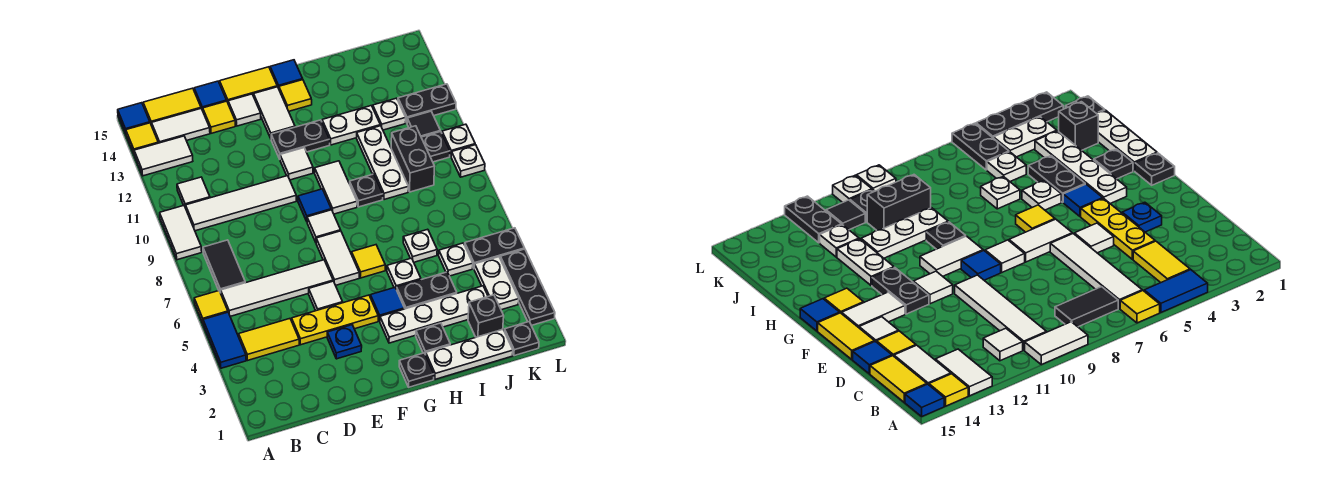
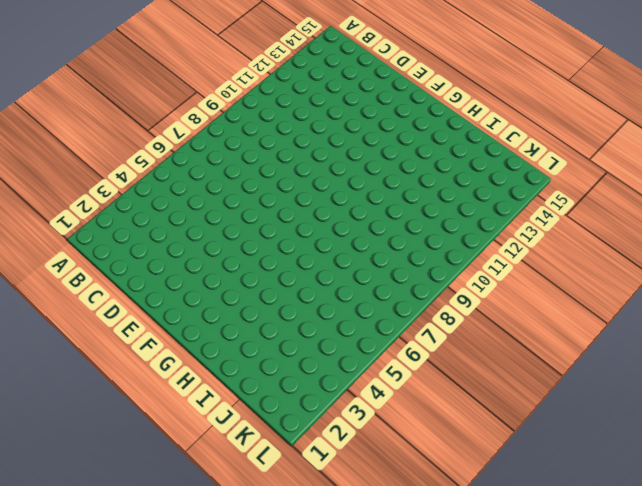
none -> blue tile A4:A5 level 1
none -> yellow tile A6 level 1
none -> white tile A9:A10 level 1
none -> white tile A13:B13 level 1

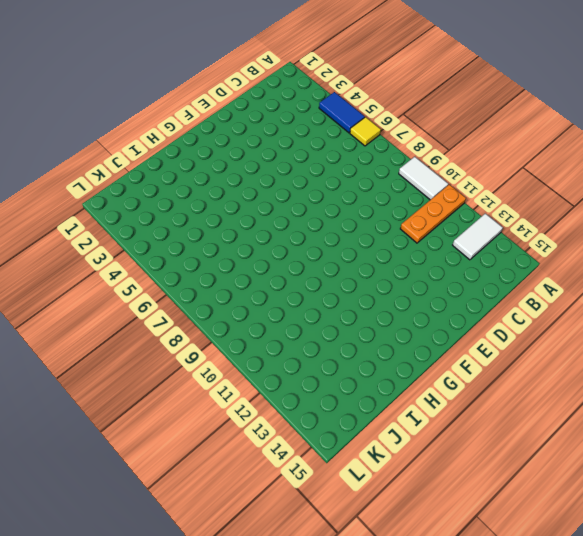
orange plate A11:C11 level 1 -> white tile B11 level 1
none -> yellow tile A14 level 1
none -> blue tile A15 level 1
none -> yellow tile B4:C4 level 1
none -> white tile B6:E6 level 1

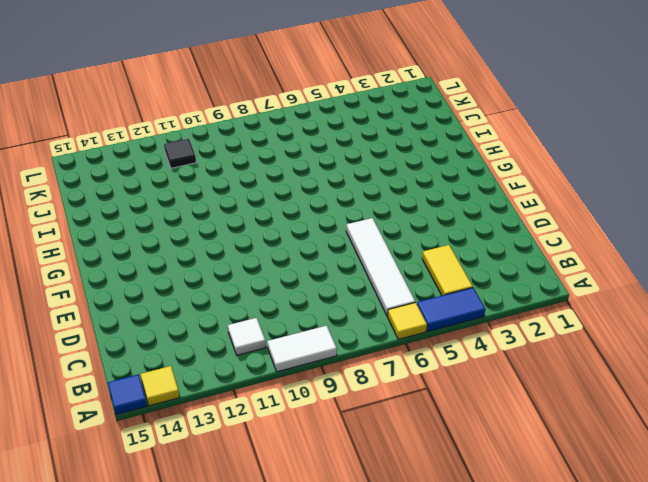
none -> white tile A13:B13 level 1
none -> black tile B7:B8 level 1
none -> white tile B10:E10 level 1
none -> white tile B14:C14 level 1

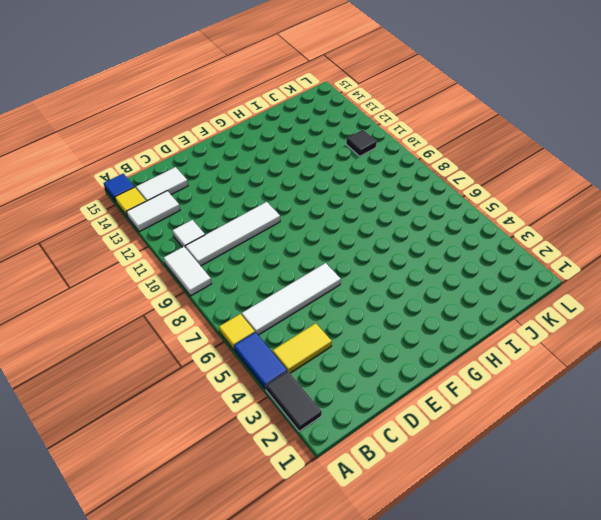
black tile A2:A3 level 1 -> black tile B7:B8 level 1
none -> yellow tile B15:C15 level 1
none -> yellow plate D4:F4 level 1
none -> yellow tile D14 level 1
none -> blue tile D15 level 1

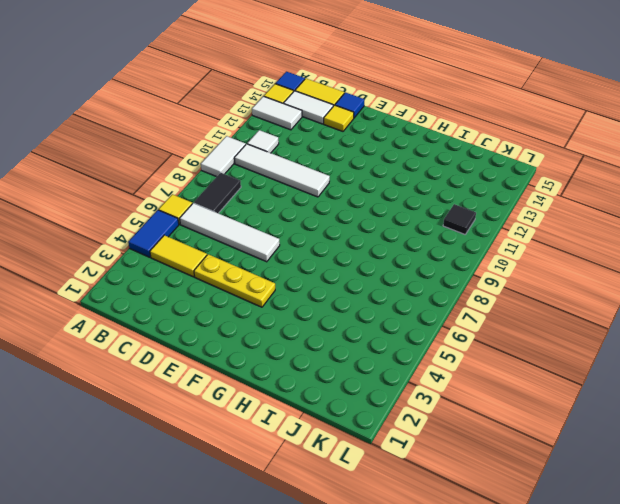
none -> blue plate E3 level 1
none -> white tile E5 level 1
none -> white tile E14 level 1
none -> yellow tile E15:F15 level 1

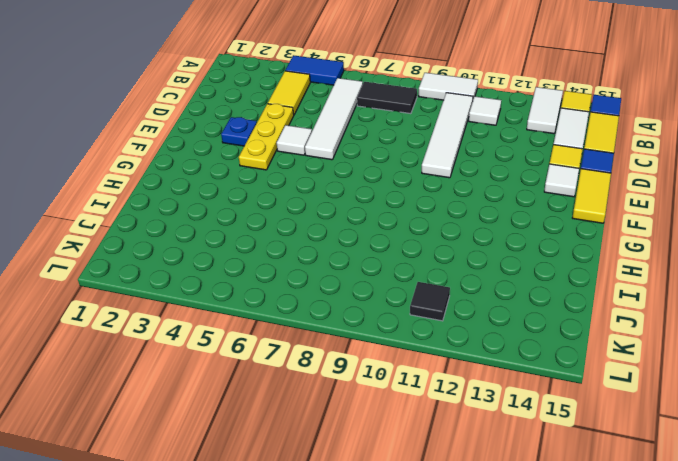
none -> yellow tile A6 level 1
none -> white tile F6:F7 level 1
none -> white tile F8 level 1
none -> blue tile F9 level 1

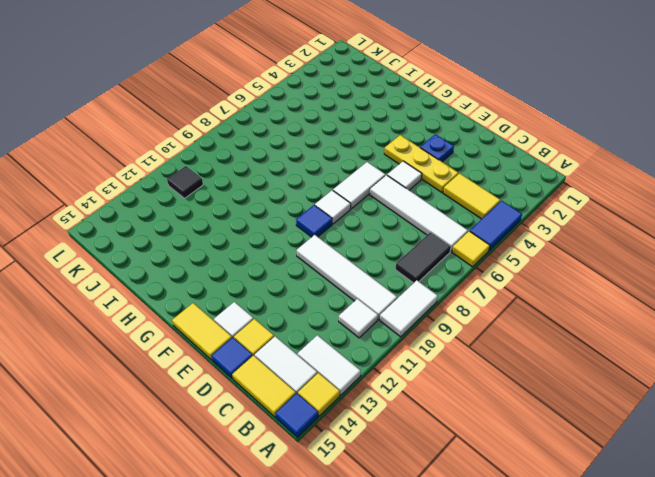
none -> white tile F11 level 1
none -> black plate F12:G12 level 1
none -> white tile F13:F14 level 1
none -> black plate G1 level 1

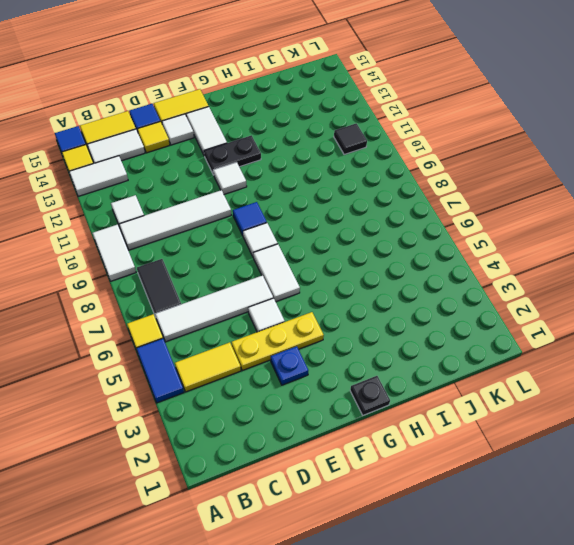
none -> white plate G3:J3 level 1
none -> blue tile G4 level 1
none -> yellow tile G6 level 1
none -> white tile G9:G10 level 1

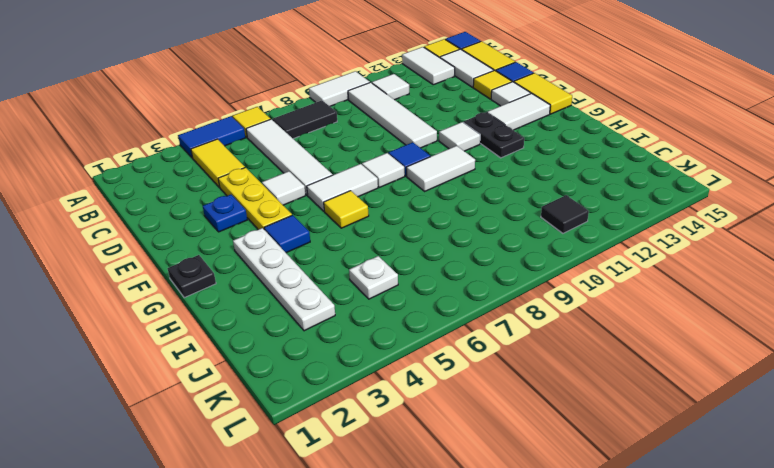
none -> yellow tile G14 level 1
none -> blue tile G15 level 1
none -> white plate H1:J1 level 1
none -> black plate H2 level 1

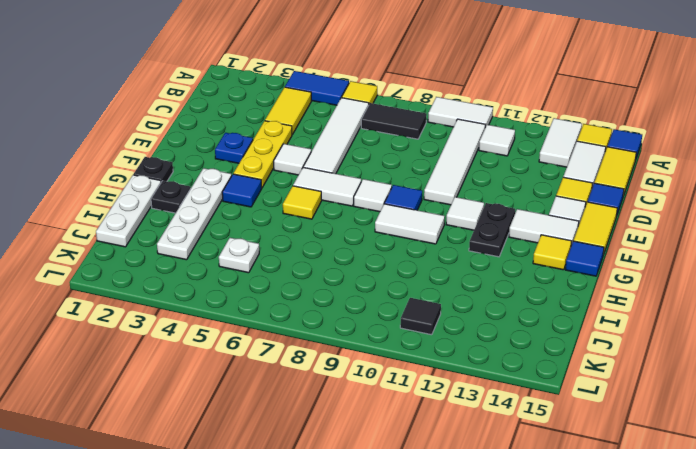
none -> black plate H4:I4 level 1
none -> white plate H5 level 1
none -> black plate H9 level 1
none -> white plate H12:I12 level 1

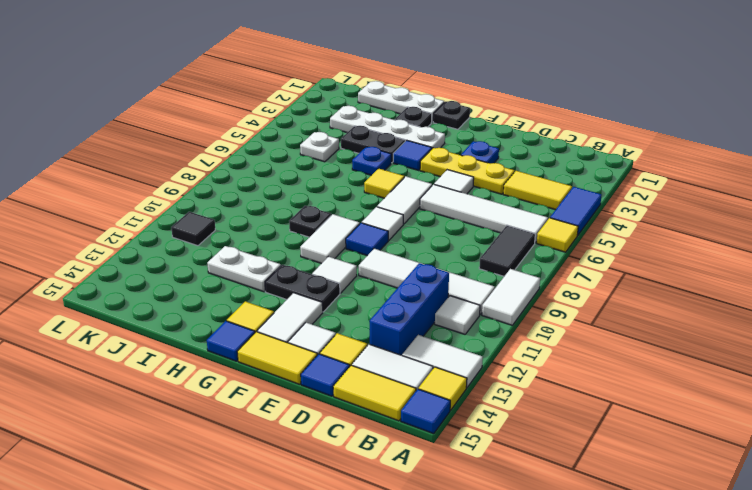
blue brick C11:C13 level 1 -> none
blue plate H5 level 1 -> white plate H5 level 1
none -> white plate I6 level 1
none -> white plate I9:I11 level 1
none -> black brick J2 level 1
none -> black brick J9:J10 level 1

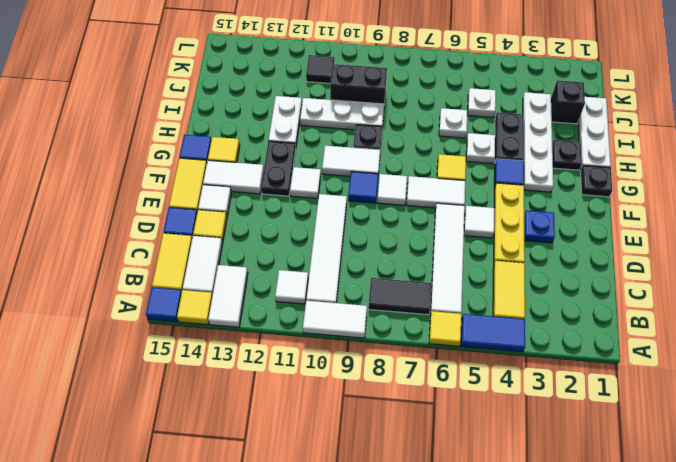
none -> white plate J12 level 1
none -> black plate K1 level 1
none -> white plate K3:K4 level 1
none -> black plate K5:L5 level 1

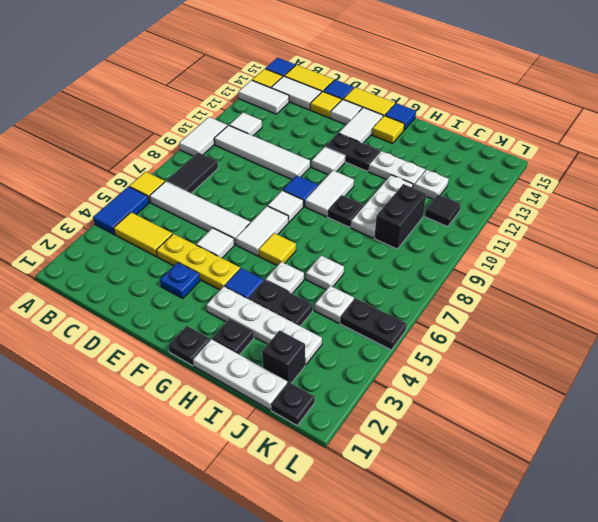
none -> white plate K3:K4 level 1
none -> black plate K10 level 1
none -> black plate K12:L12 level 1
none -> black plate L2:L4 level 1

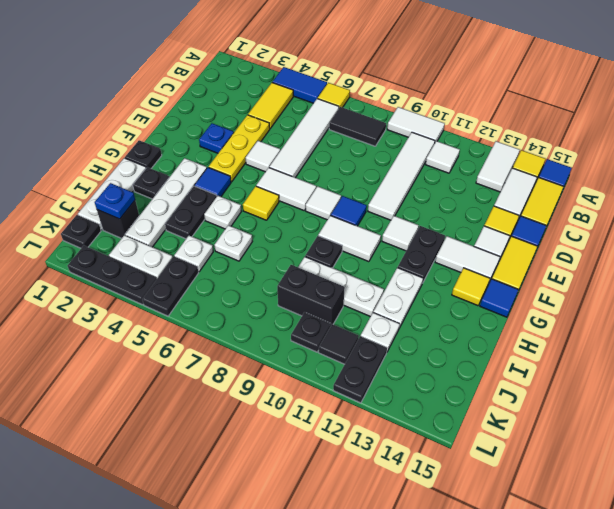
blue plate J2 level 2 -> none
none -> white plate L9 level 1
none -> white plate L10 level 1

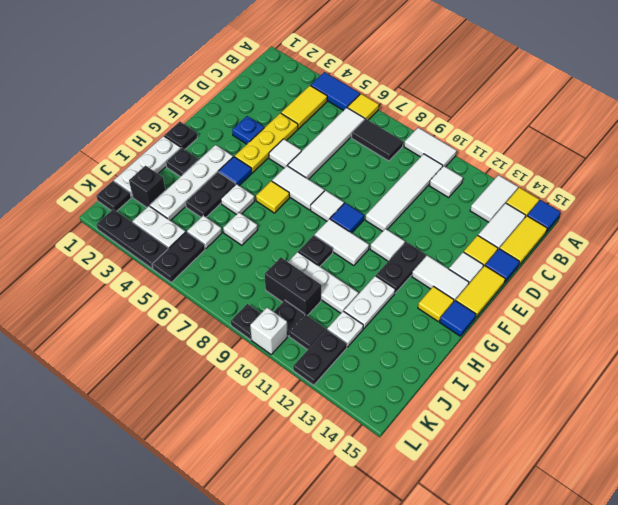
black plate L9 level 1 -> white plate L9 level 1
white brick L10 level 1 -> white plate L10 level 1

